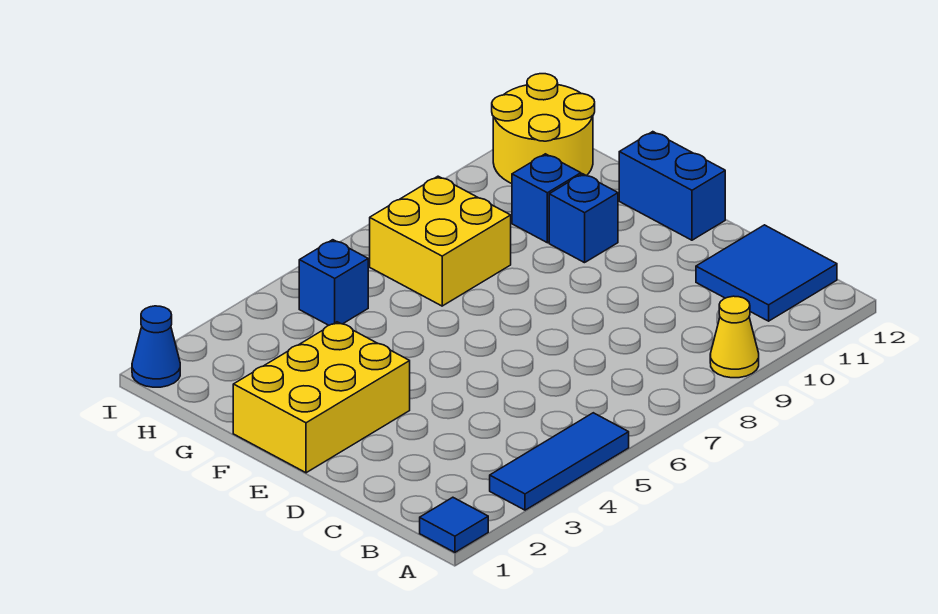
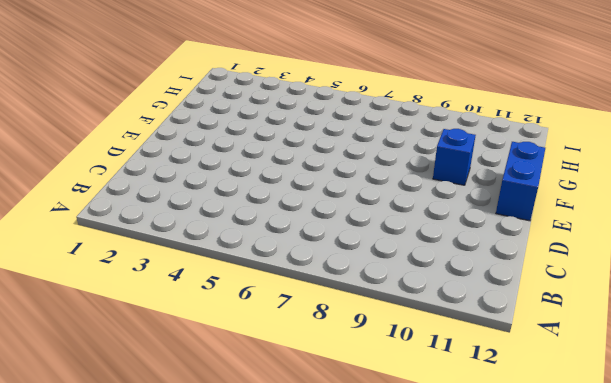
none -> blue tile A1 level 1
none -> blue tile A3:A5 level 1
none -> yellow cone A9 level 1

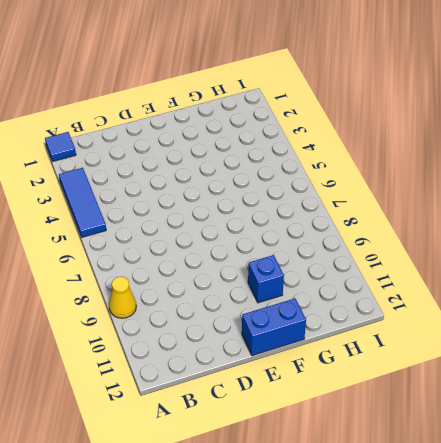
none -> blue tile B11:C12 level 1
none -> yellow brick E1:F3 level 1
none -> yellow brick G7:H8 level 1

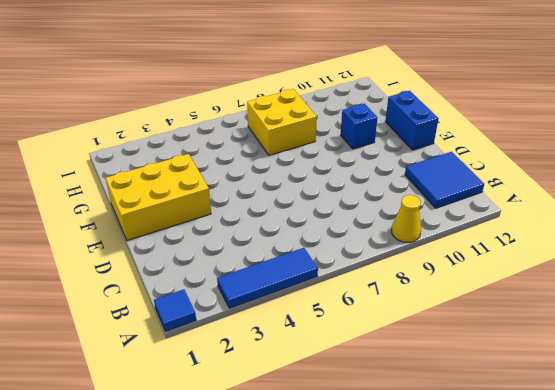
none -> blue brick G10 level 1
none -> blue brick H5 level 1
none -> yellow round brick H11:I12 level 1

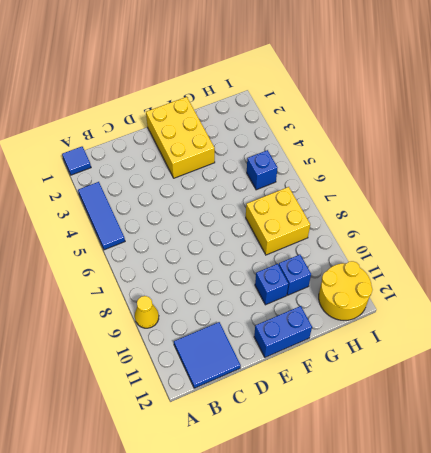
none -> blue cone I1 level 1

